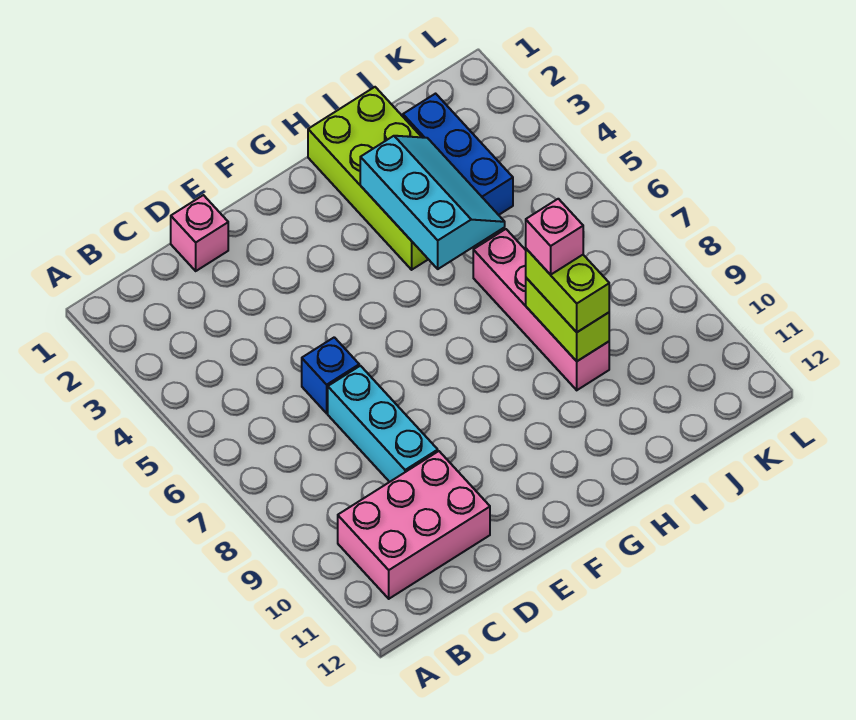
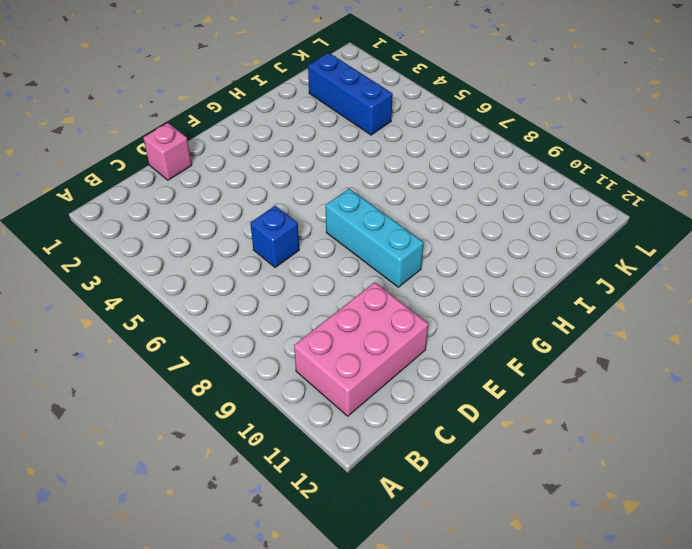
cyan brick F7:F9 level 1 -> cyan brick D7:D9 level 1
none -> lime brick H1:I4 level 1
none -> pink brick I6:I9 level 1

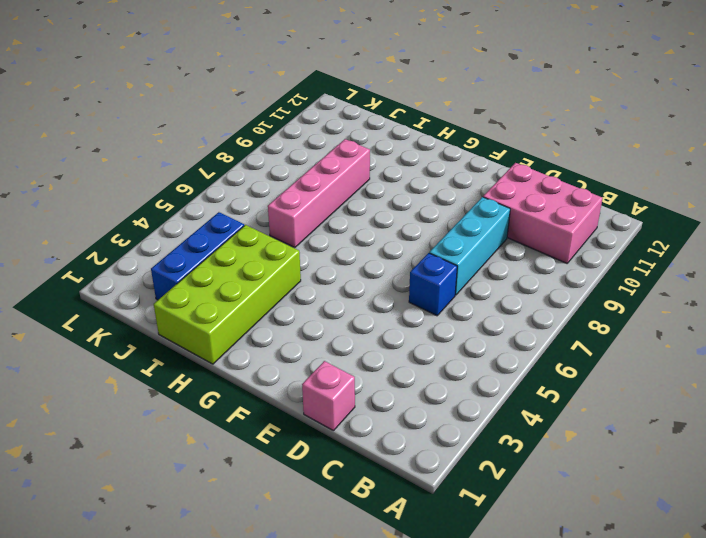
none -> cyan slope H3:I5 level 2 top H
none -> lime brick I8:I9 level 2

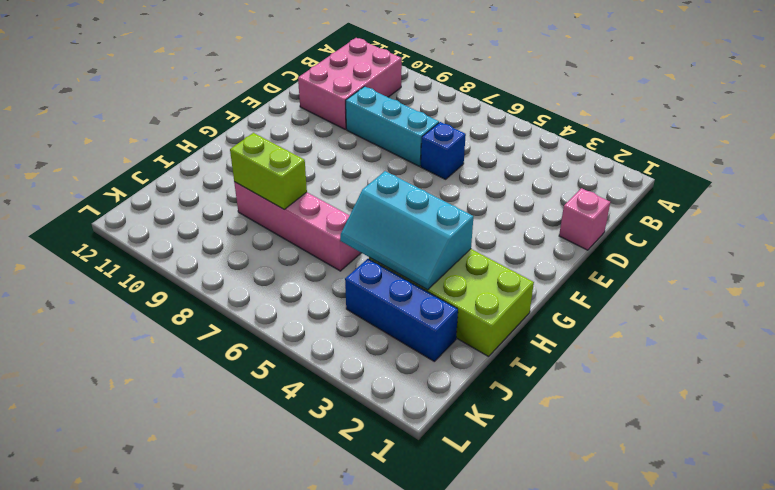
none -> lime brick I8:I9 level 3
none -> pink brick I8 level 4

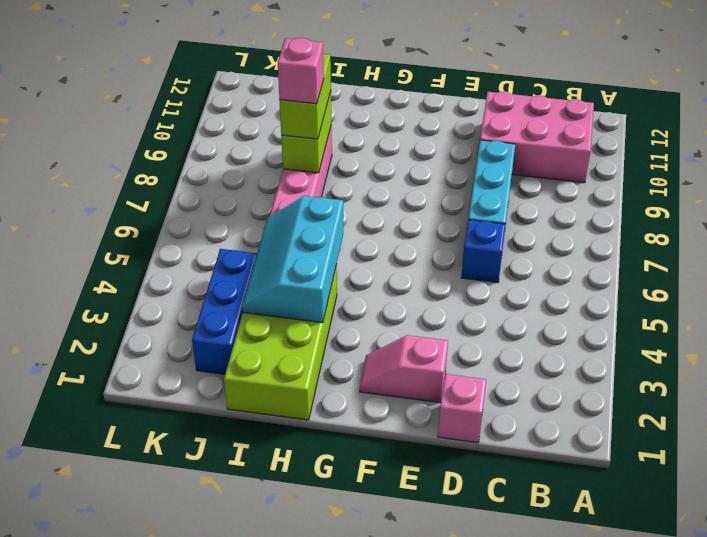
pink slope E2:F2 level 1 top E -> none

